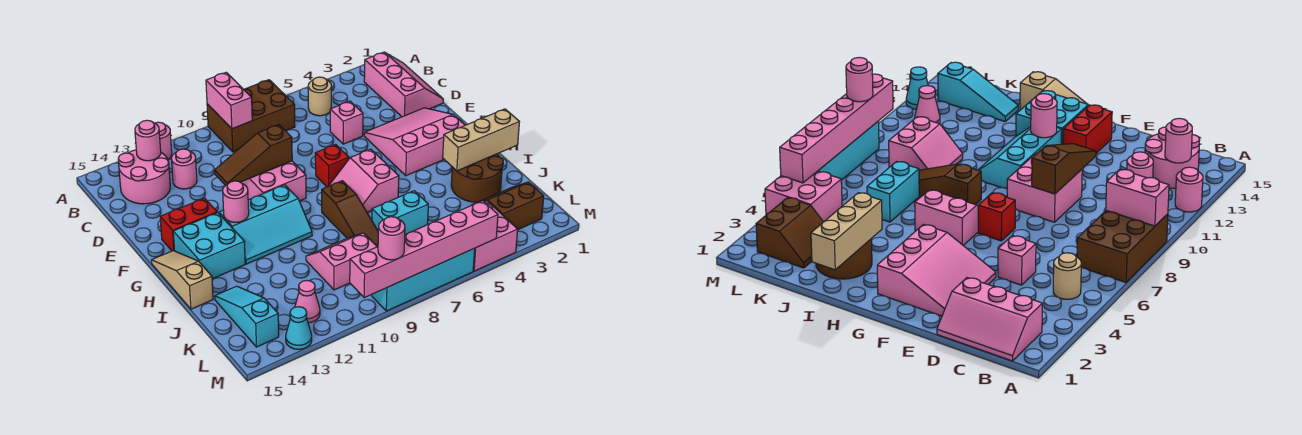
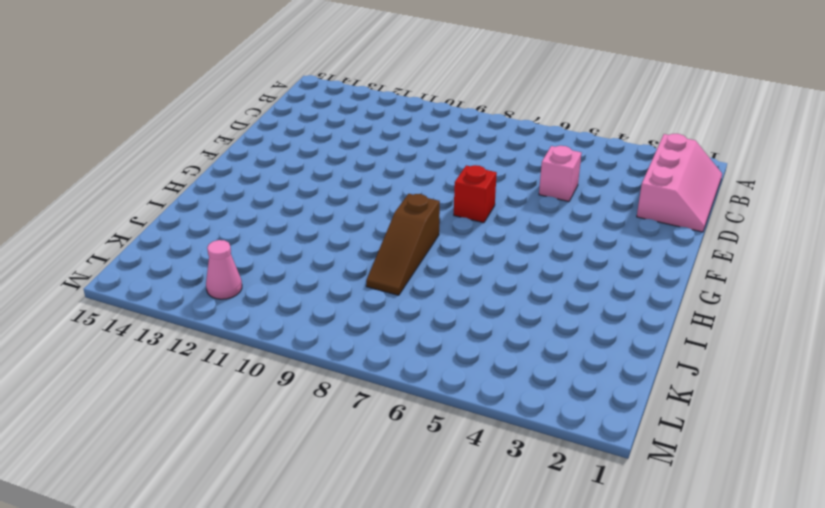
none -> brown brick A7:B9 level 1
none -> pink round brick A12 level 1
none -> tan round brick B5 level 1
none -> pink round brick B13:C14 level 1

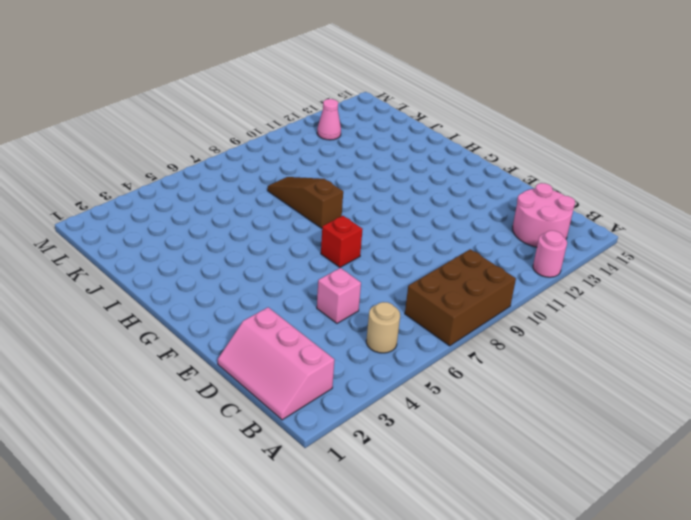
none -> pink round brick C12 level 1
none -> pink slope E2:G4 level 1 top G
none -> pink brick E9:F10 level 1
none -> red brick F13:F14 level 1

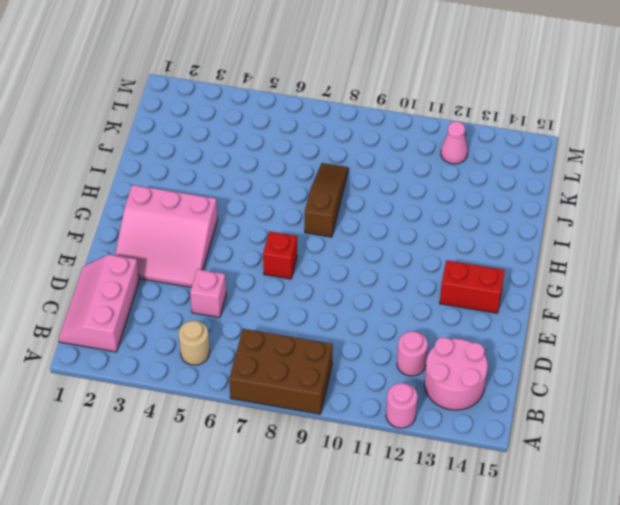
none -> pink brick E9:F10 level 1
none -> pink slope G6:H7 level 1 top 6
none -> cyan slope G10:H12 level 1 top G
none -> cyan brick G13:H14 level 1

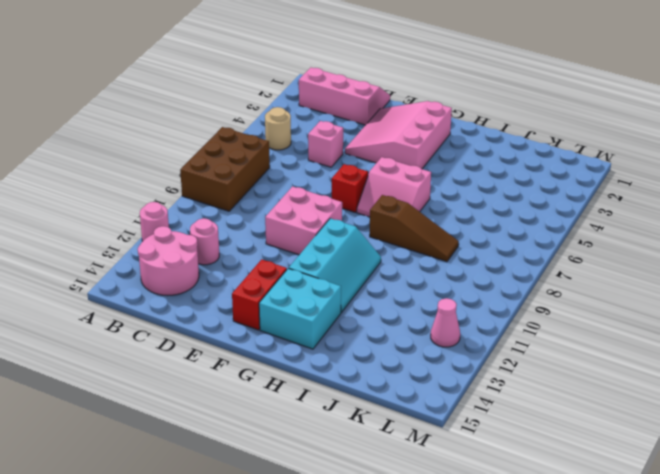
none -> tan slope G15:I15 level 1 top I
none -> brown round brick I2:J3 level 1
none -> cyan brick J6:J7 level 1
none -> pink slope J9:K10 level 1 top K

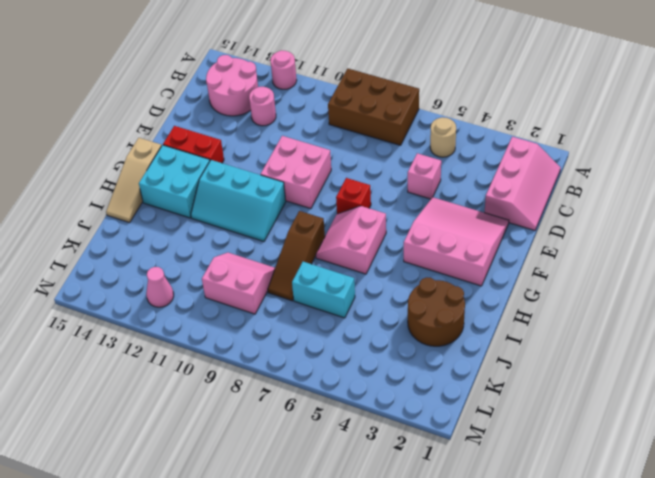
tan slope G15:I15 level 1 top G -> tan slope G15:I15 level 1 top I
none -> cyan slope J14:L14 level 1 top L
none -> brown slope K2:L3 level 1 top L
none -> pink brick L4:M5 level 1
none -> cyan brick M6:M9 level 1

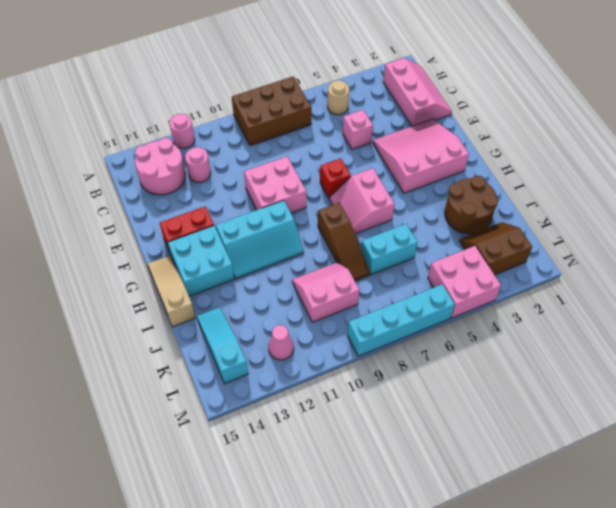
none -> cyan cone M13 level 1
none -> pink brick A9:B9 level 2
none -> pink round brick B13 level 2
none -> brown slope E9:E11 level 2 top 9

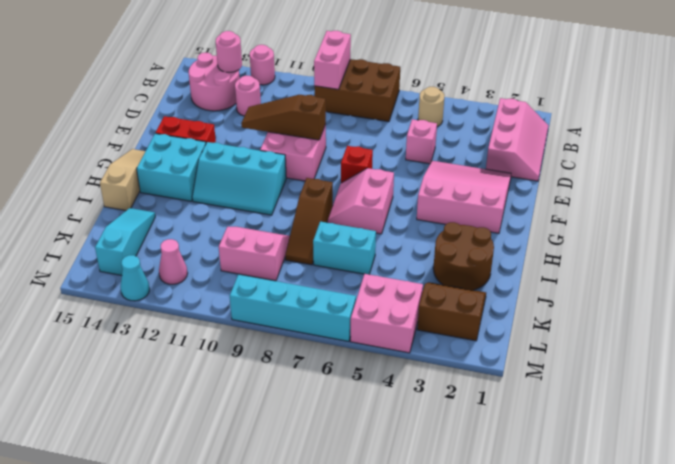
none -> pink round brick G12 level 2
none -> tan brick I1:I3 level 2
none -> pink brick M5:M10 level 2
none -> pink round brick M9 level 3

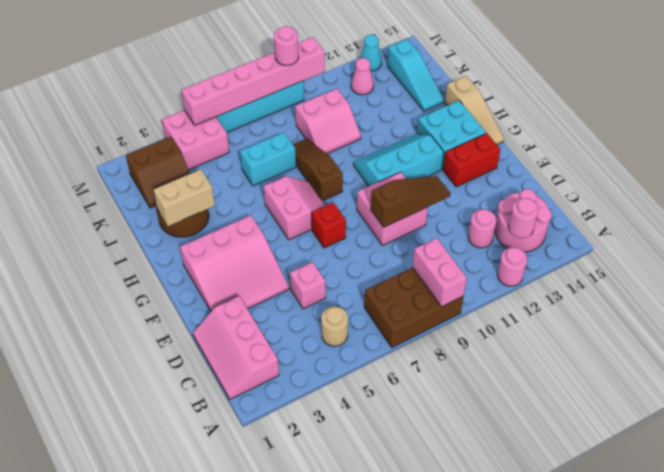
tan brick I2:I3 level 2 -> tan brick I1:I3 level 2
none -> pink round brick G12 level 2

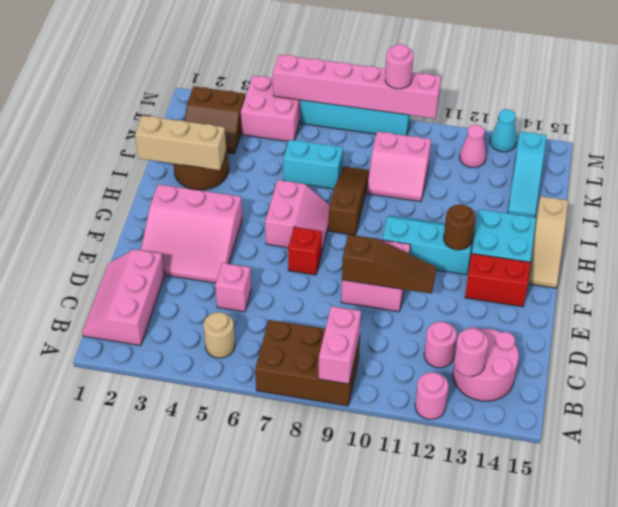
brown round brick G12 level 2 -> pink round brick G12 level 2

